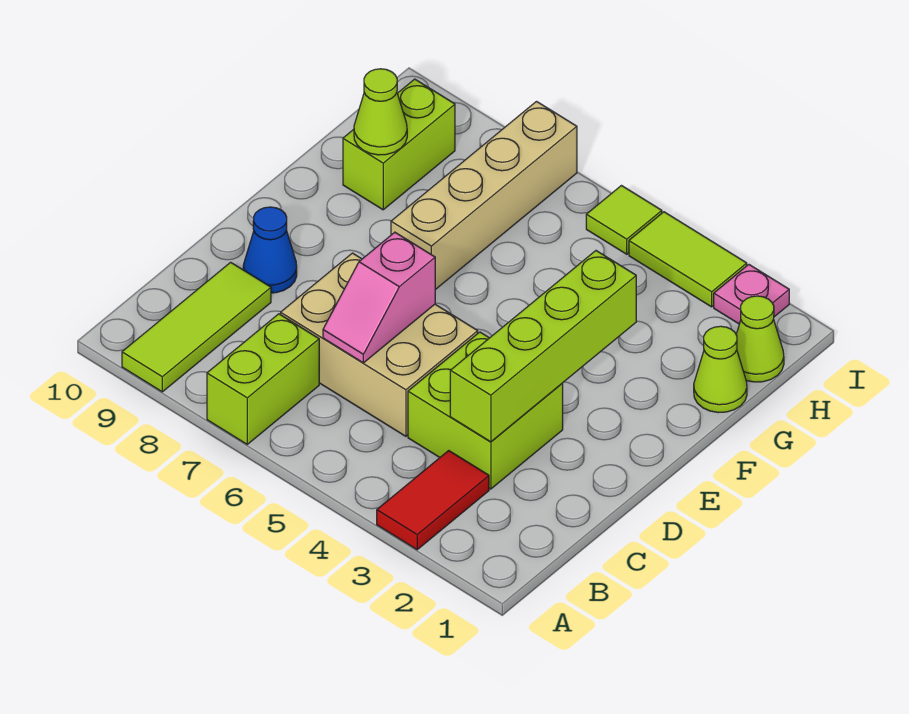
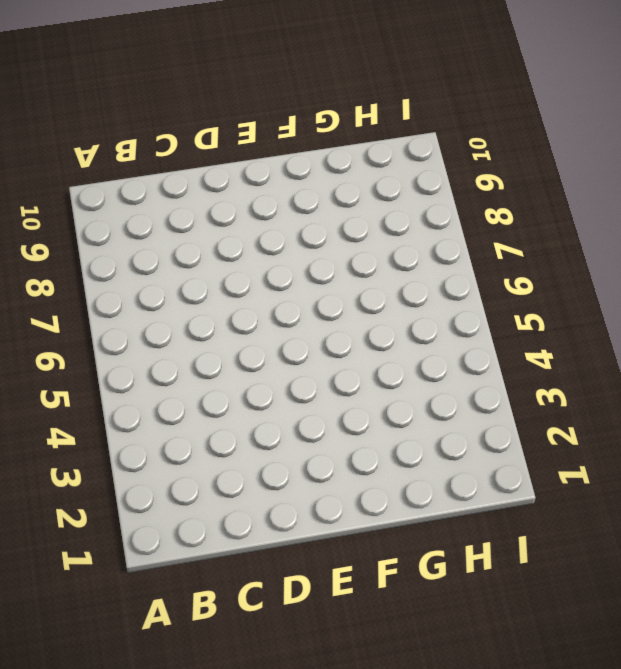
none -> red tile A3:B3 level 1
none -> lime brick A7:B7 level 1
none -> lime tile A9:C9 level 1

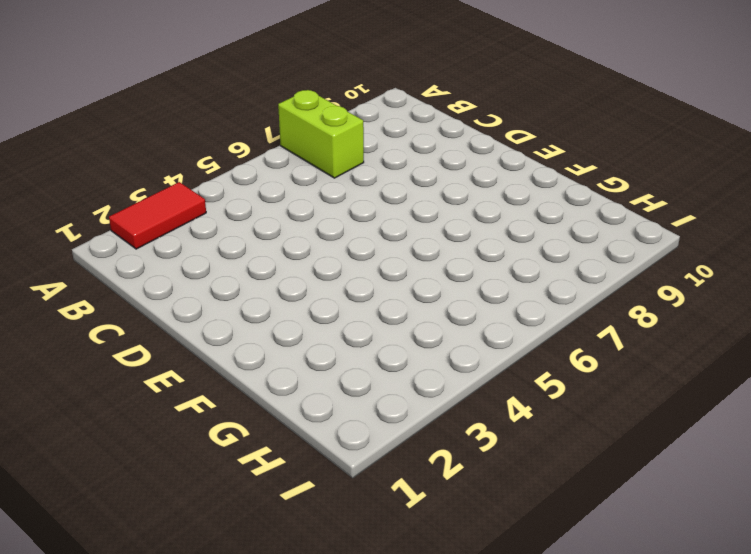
red tile A2:A3 level 1 -> red tile A3:B3 level 1
none -> lime tile A9:C9 level 1
none -> lime brick C3:D4 level 1
none -> tan brick C5:D7 level 1

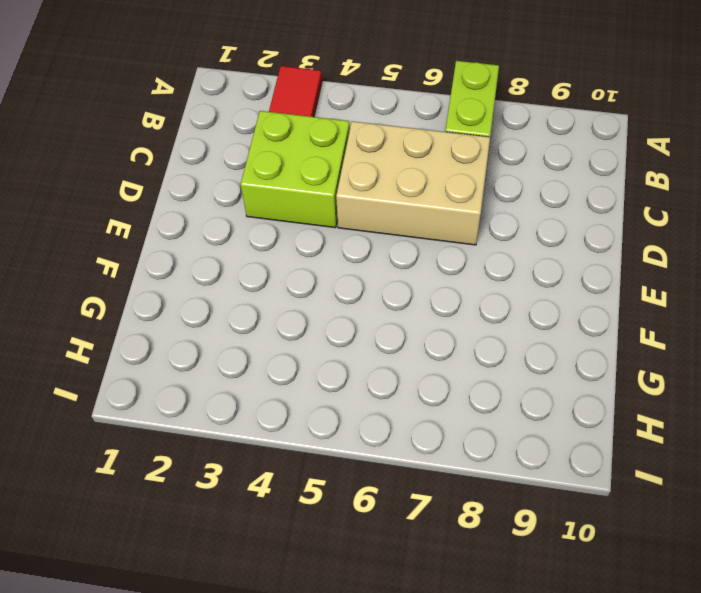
none -> lime tile A9:C9 level 1
none -> blue cone D9 level 1
none -> tan brick F7:I7 level 1

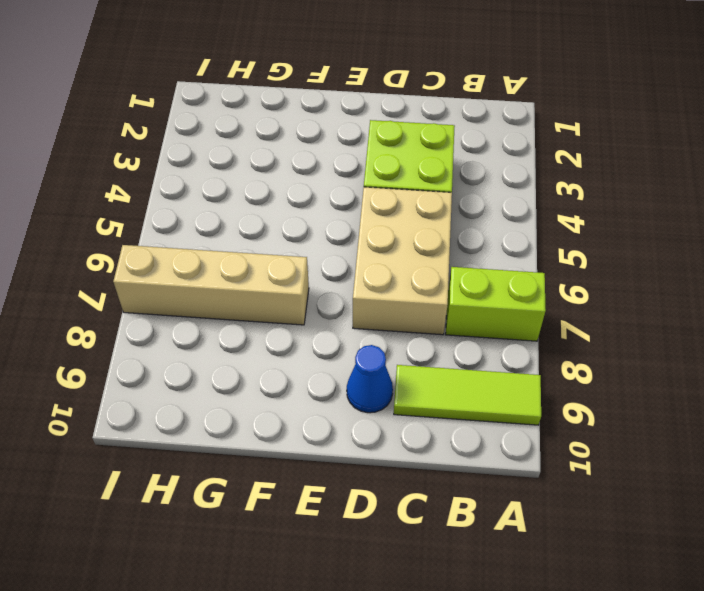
none -> red tile A3:B3 level 1
none -> lime cone G1 level 1
none -> lime brick G9:H9 level 1

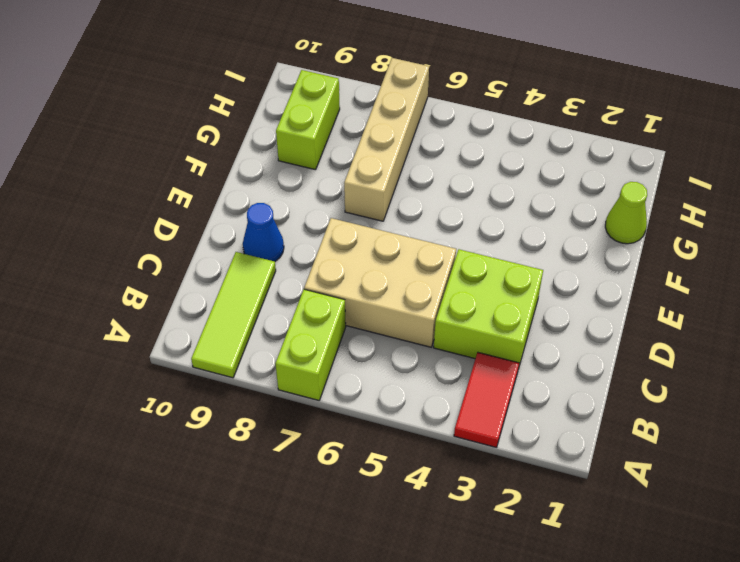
none -> lime cone H1 level 1
none -> pink plate I2 level 1
none -> lime tile I3:I4 level 1

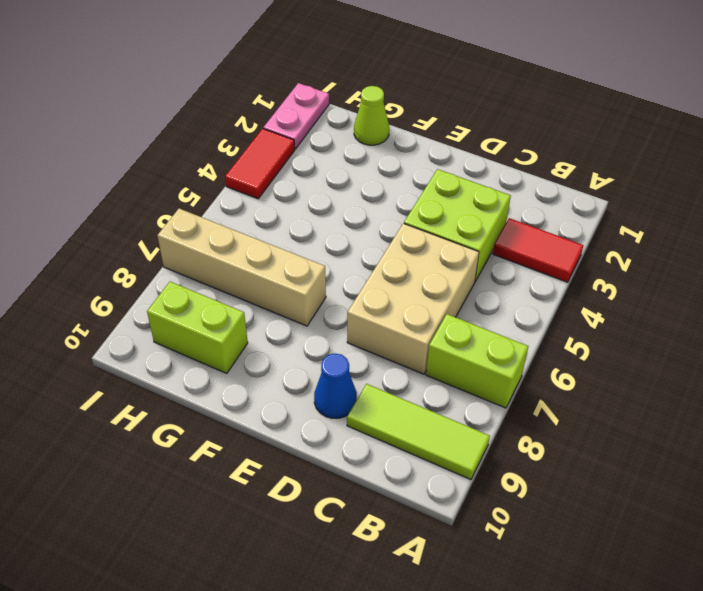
pink plate I1:I2 level 1 -> pink plate I2 level 1
red tile I3:I4 level 1 -> lime tile I3:I4 level 1
none -> lime cone H1 level 1
none -> lime tile I5 level 1
none -> lime brick C3:F3 level 2

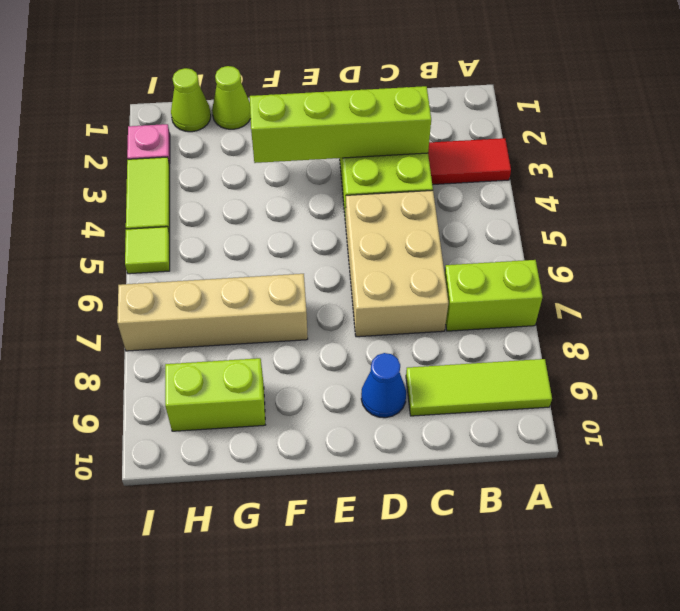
none -> pink slope C6:D6 level 2 top D
none -> lime cone G9 level 2

